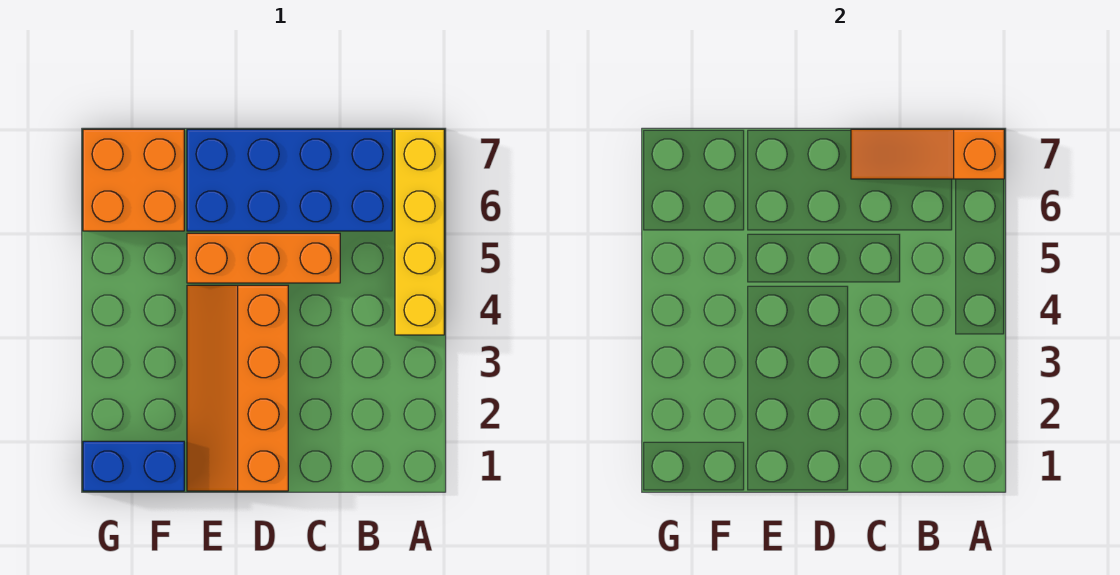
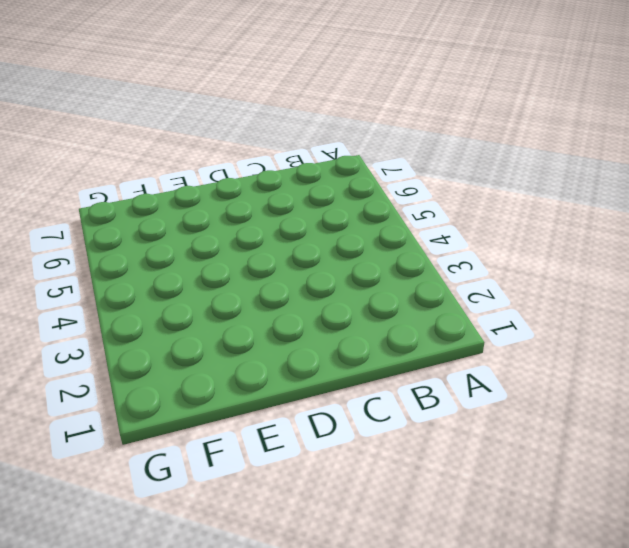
none -> yellow brick A4:A7 level 1
none -> blue brick B6:E7 level 1

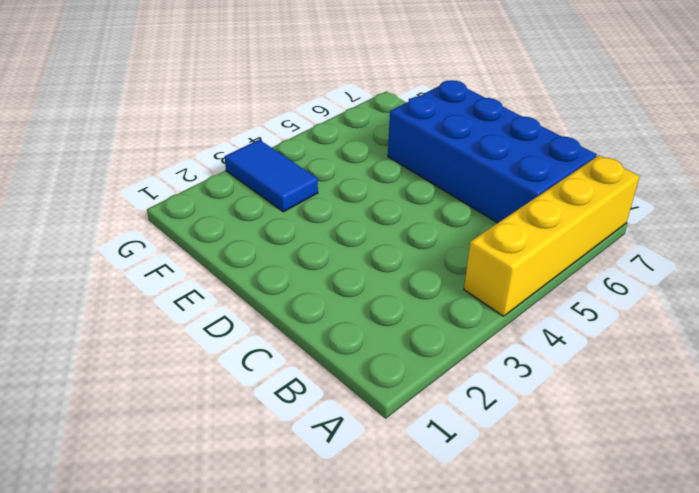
blue tile F3:G3 level 1 -> none
none -> orange brick C5:E5 level 1
none -> orange slope D1:E4 level 1 top D

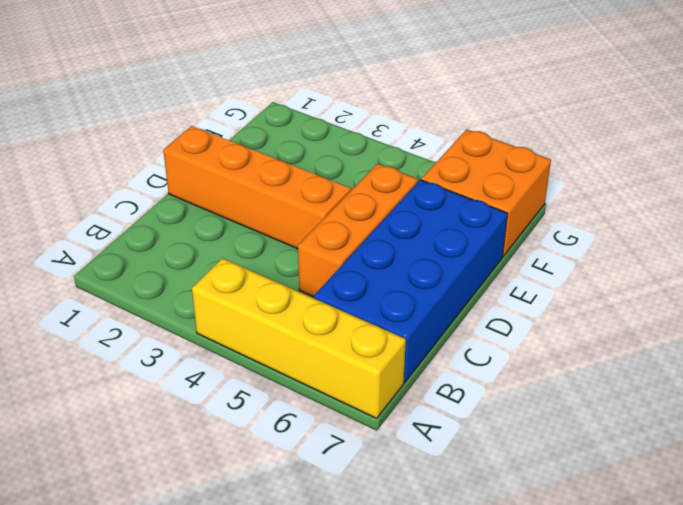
none -> blue brick F1:G1 level 1
none -> orange slope A7:C7 level 2 top A

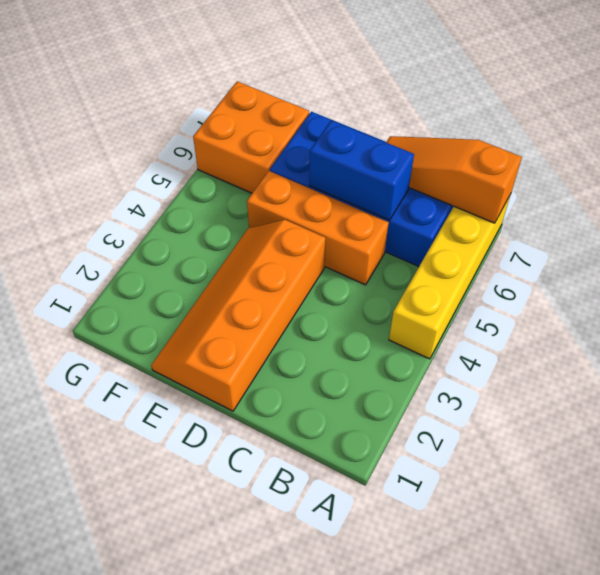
blue brick C6:D6 level 2 -> blue brick F1:G1 level 1

